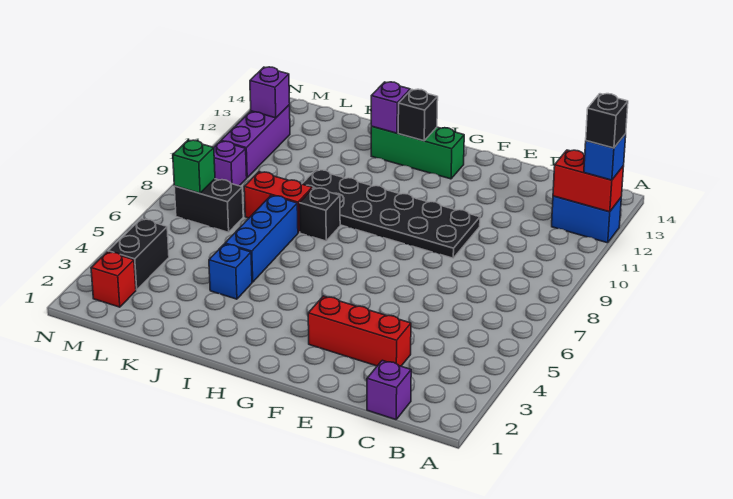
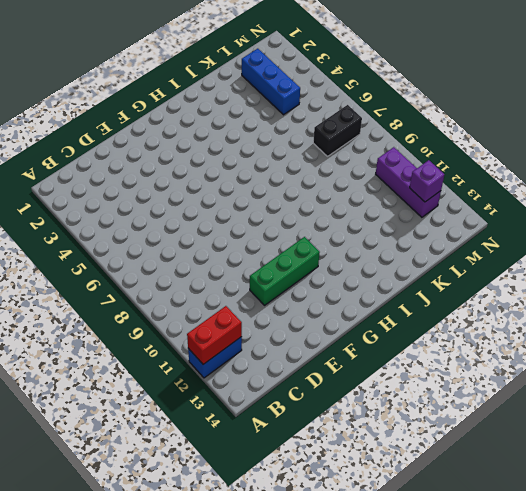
green brick E11:G11 level 1 -> green brick G13:I13 level 1
blue brick L2:L4 level 1 -> blue brick J5:J7 level 1
none -> purple brick C1 level 1
none -> red brick D3:F3 level 1
none -> black plate E9:J10 level 1

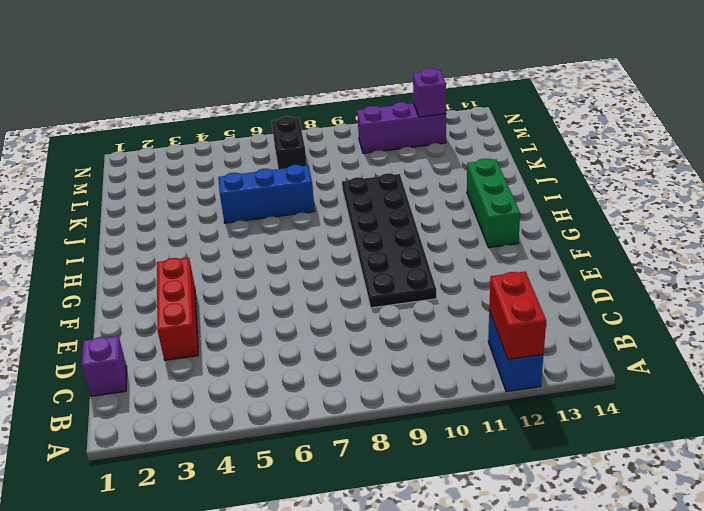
none -> black brick I8 level 1
none -> blue brick J4 level 1
none -> red brick J8:K8 level 1

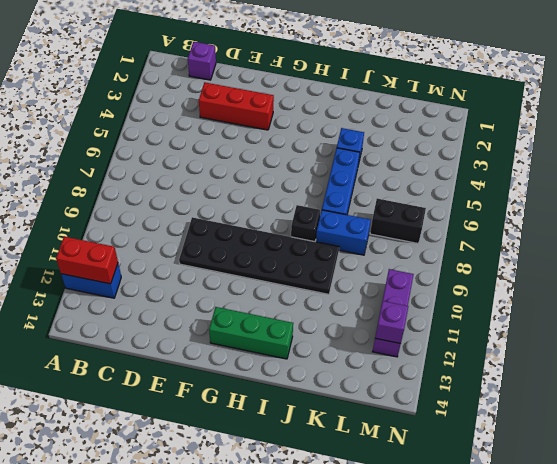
blue brick J8:K8 level 1 -> red brick J8:K8 level 1
none -> red brick M2 level 1
none -> black brick M3:M4 level 1
none -> purple brick M9 level 1

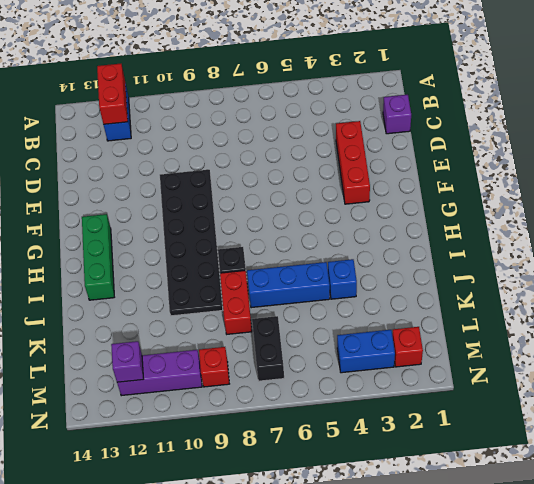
blue brick M3:M4 level 1 -> black brick M3:M4 level 1
red brick M9 level 1 -> purple brick M9 level 1
none -> black brick H13 level 2
none -> purple brick I13 level 2
none -> green brick M7 level 2

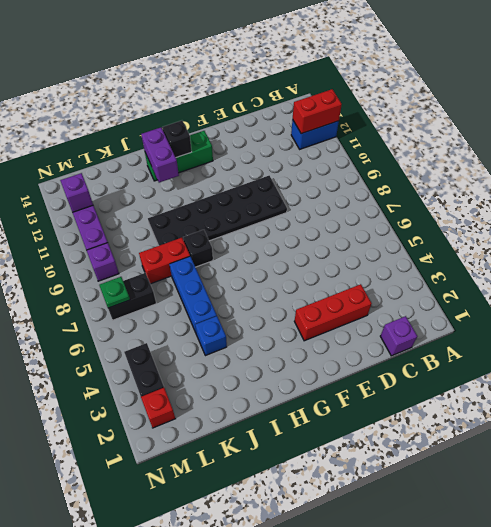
purple brick I12:I13 level 2 -> purple brick I13 level 2
green plate M7 level 2 -> green brick M7 level 2
none -> blue brick A12 level 3
none -> black brick A12 level 4

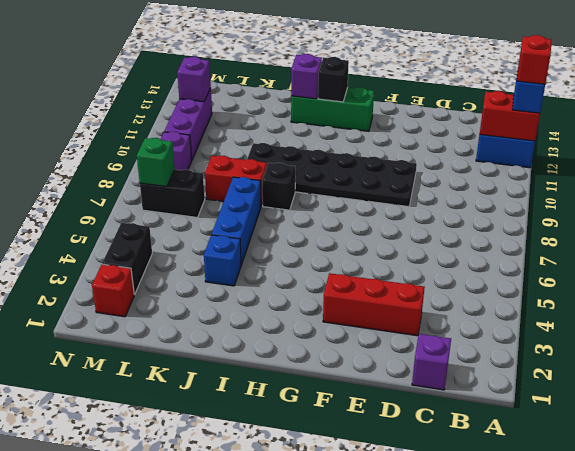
red brick A12 level 4 -> black brick A12 level 4

